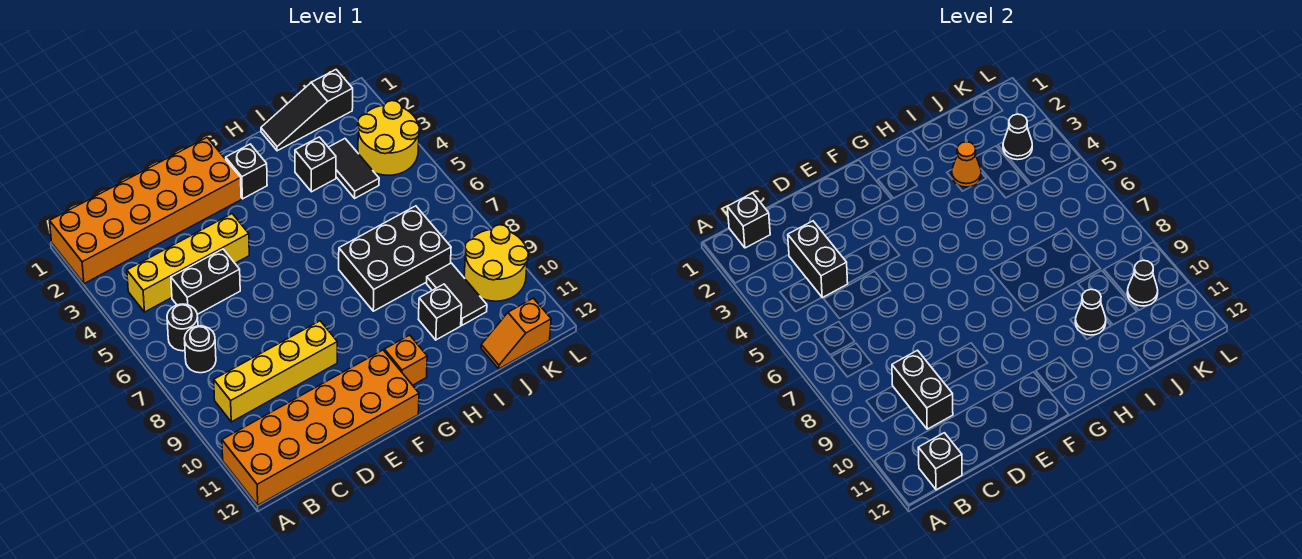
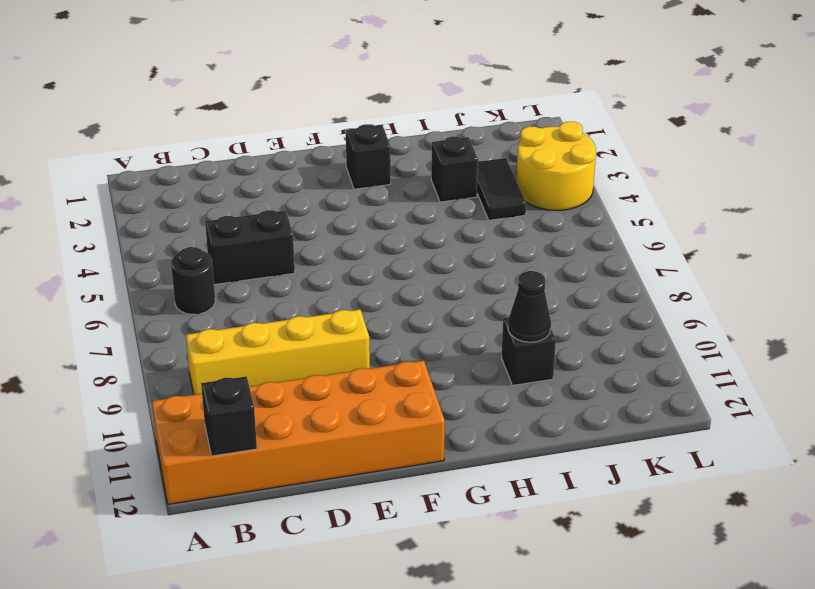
none -> orange brick A1:F2 level 1
none -> yellow brick B4:E4 level 1
none -> black round brick B7 level 1

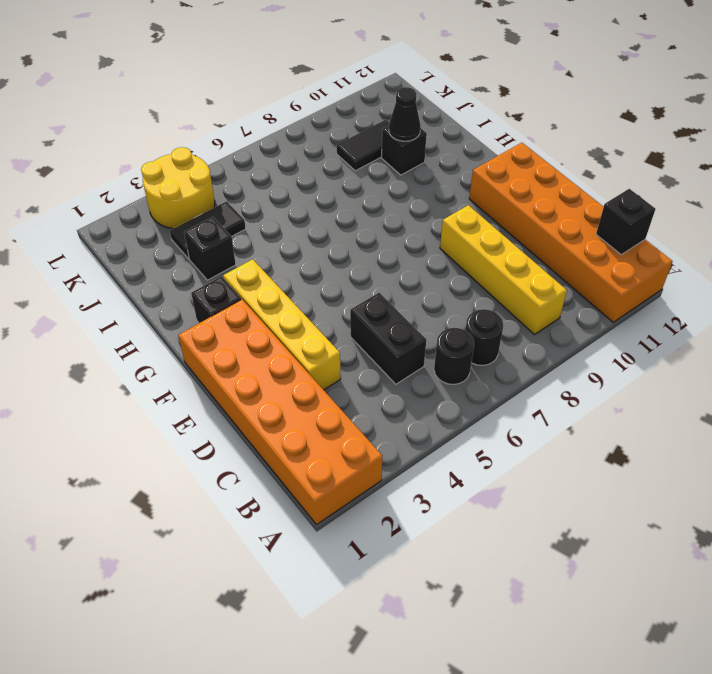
yellow brick D3:G3 level 1 -> yellow brick B4:E4 level 1
none -> orange brick G11 level 1
none -> black brick H7:J8 level 1
none -> black slope I1:K1 level 1 top K

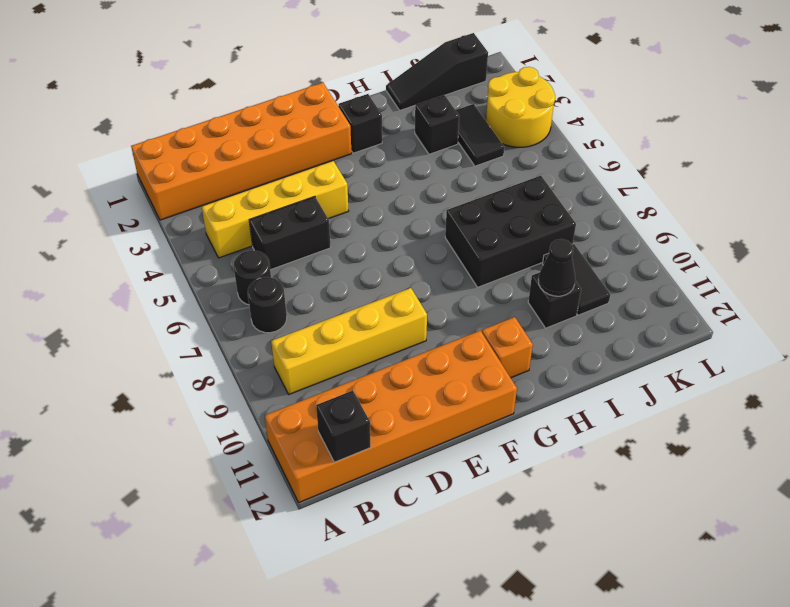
none -> orange slope J12:K12 level 1 top K
none -> yellow round brick K9:L10 level 1
none -> black brick B1 level 2

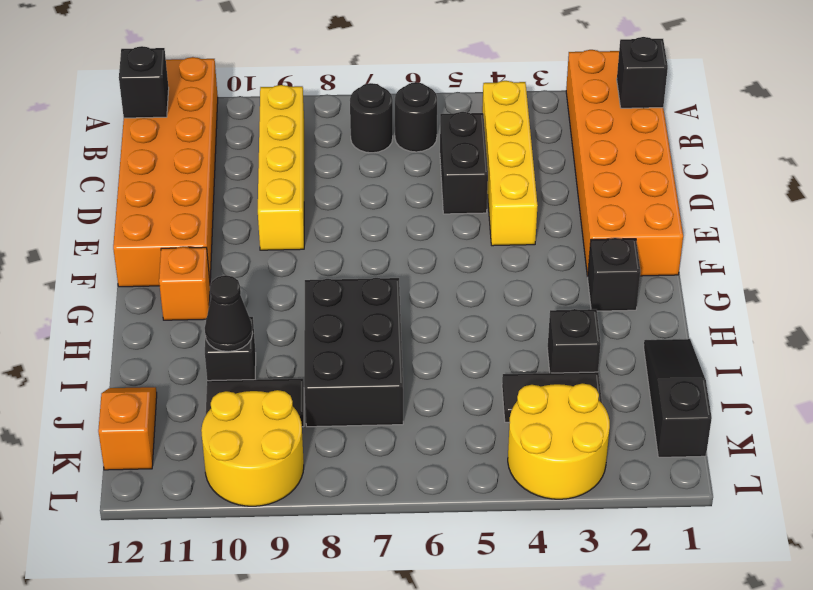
none -> black brick C3:C4 level 2
none -> black brick C9:C10 level 2
none -> orange cone I3 level 2

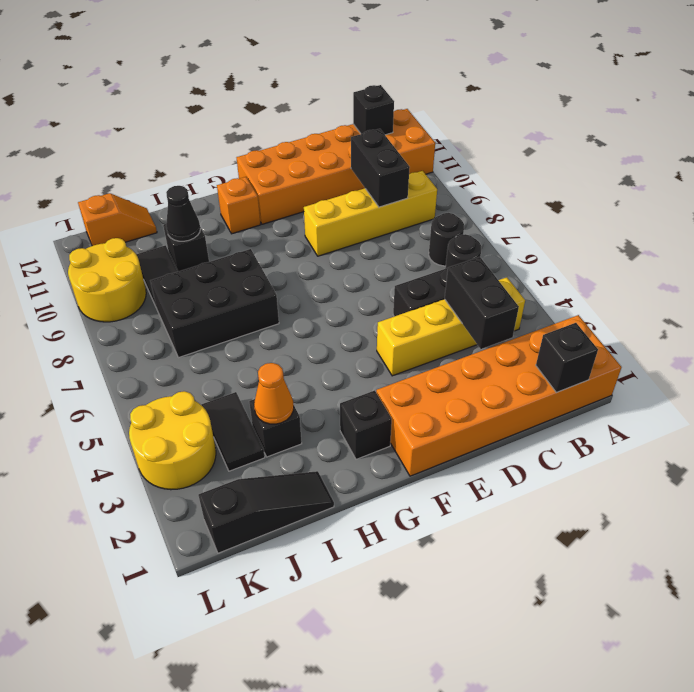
none -> black cone K3 level 2
none -> black cone K10 level 2

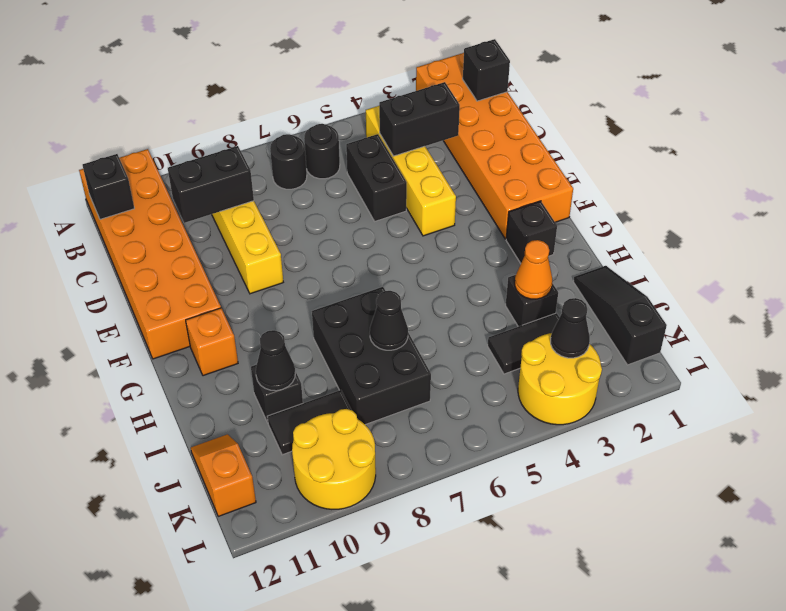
black cone I7 level 2 -> black cone K10 level 2

